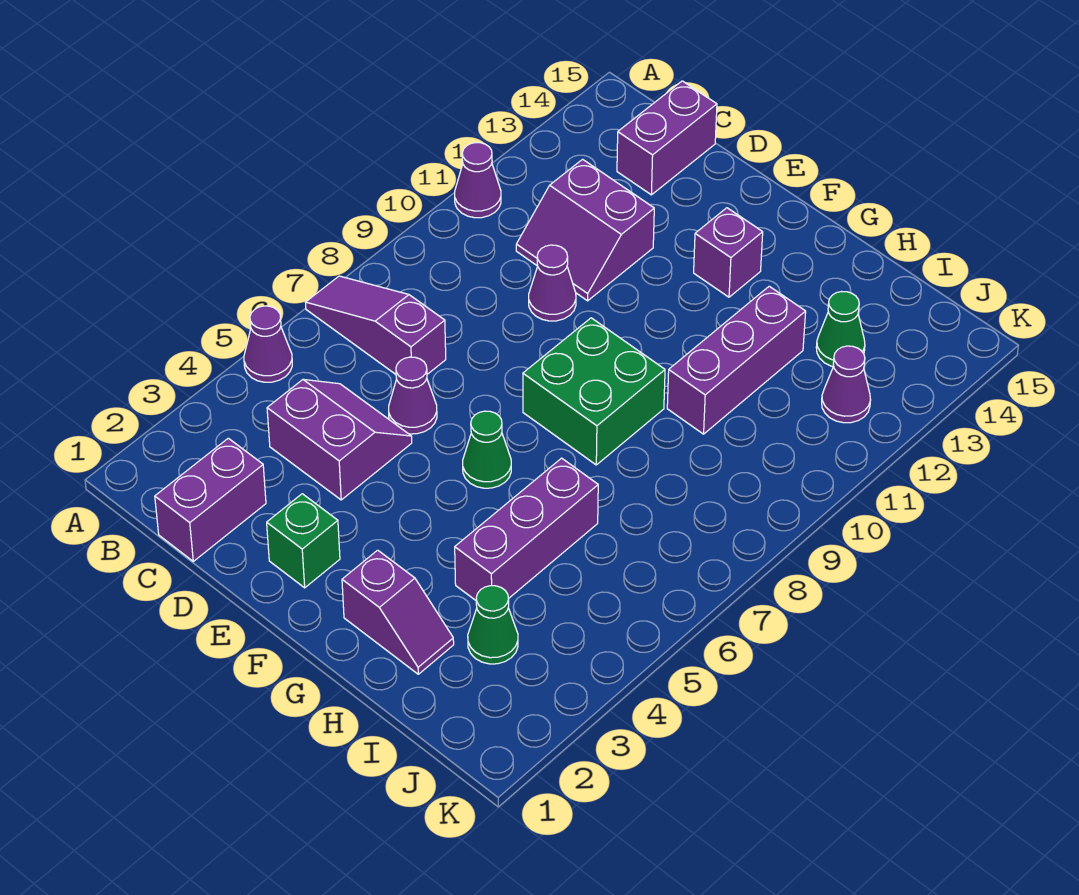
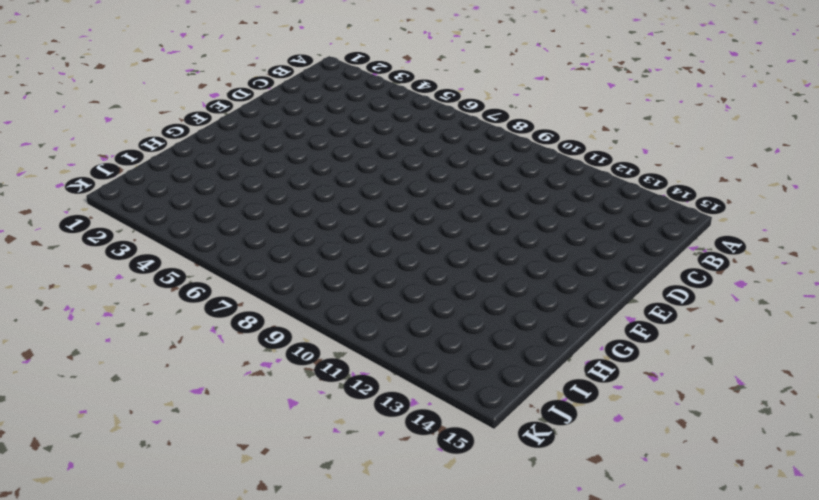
none -> purple cone A5 level 1
none -> purple slope A7:C7 level 1 top C
none -> purple cone A11 level 1

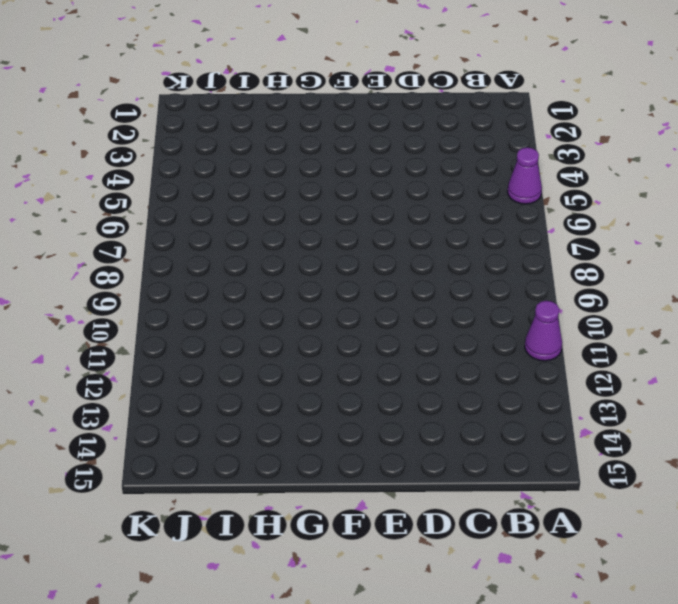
none -> purple slope A7:C7 level 1 top C
none -> purple brick C1:C2 level 1
none -> purple slope C4:D5 level 1 top 4

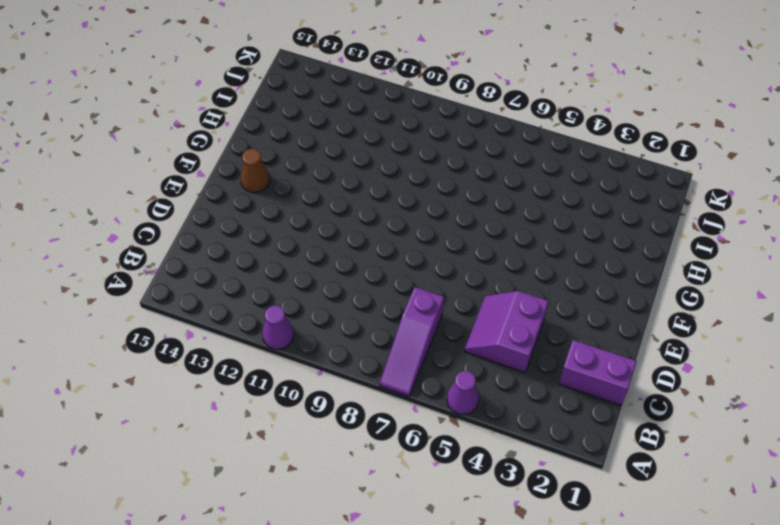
brown cone F14 level 1 -> none
none -> purple slope C11:D12 level 1 top 12
none -> purple brick C14:C15 level 1
none -> purple cone D6 level 1

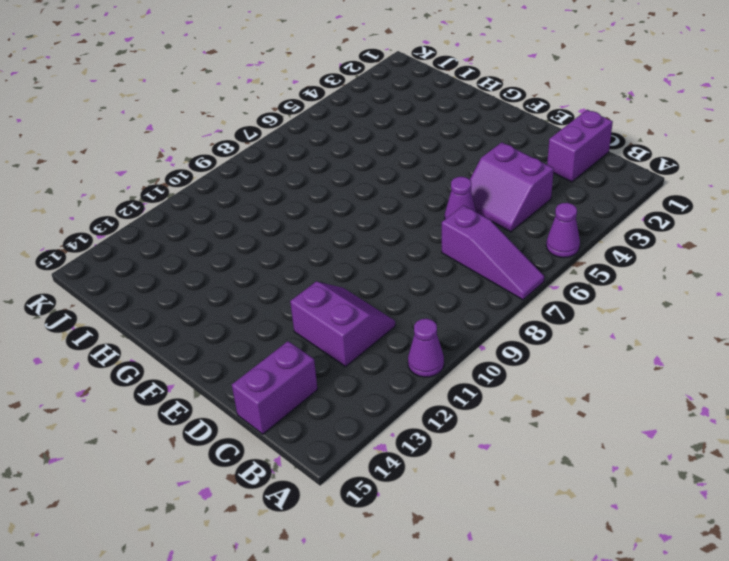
none -> purple cone D10 level 1
none -> green brick E2 level 1
none -> green cone F6 level 1

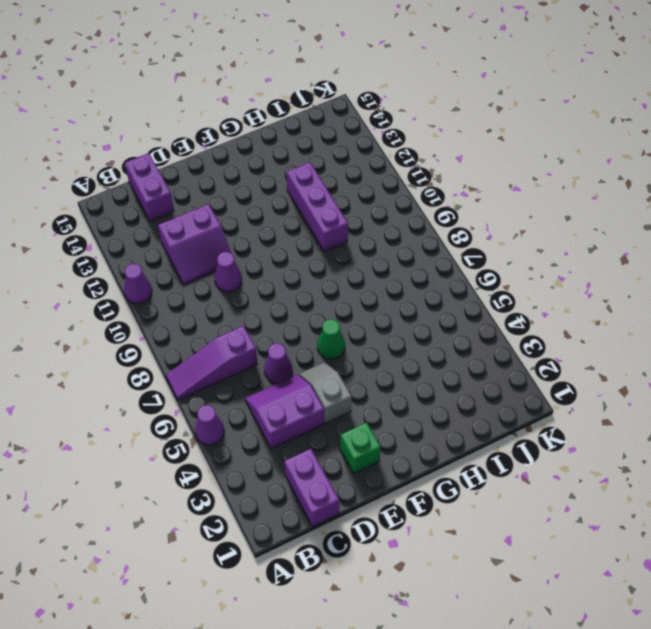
grey slope E4:E5 level 1 top 4 -> none
none -> green brick F8:G9 level 1
none -> purple brick F13 level 1
none -> purple slope G2:H2 level 1 top G

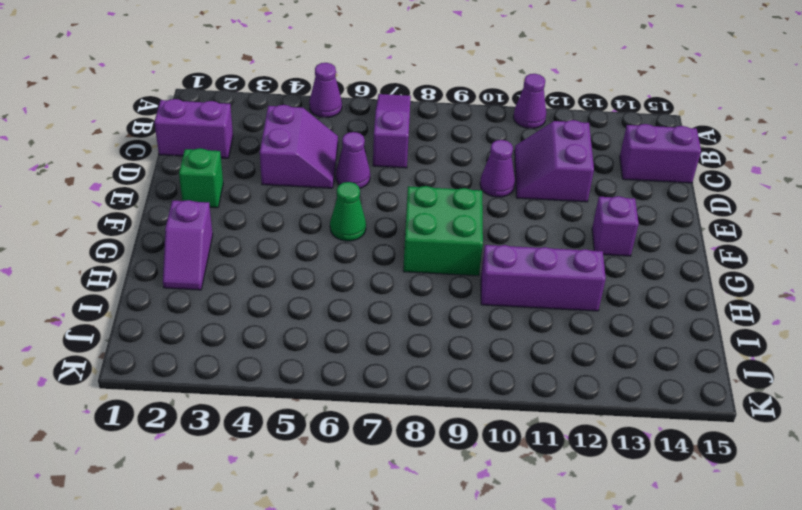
none -> purple brick H4:H6 level 1
none -> green cone I3 level 1
none -> green cone I13 level 1

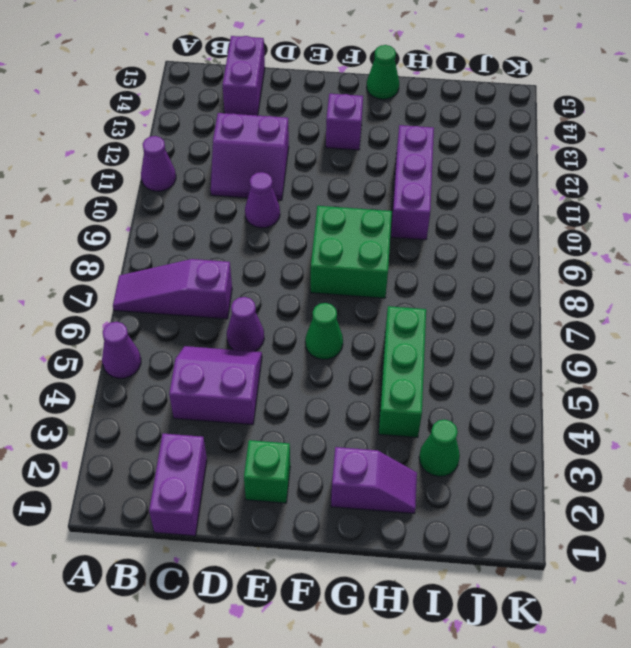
green cone G15 level 1 -> green cone I13 level 1
green brick H4:H6 level 1 -> purple brick H4:H6 level 1
none -> purple cone J12 level 1

